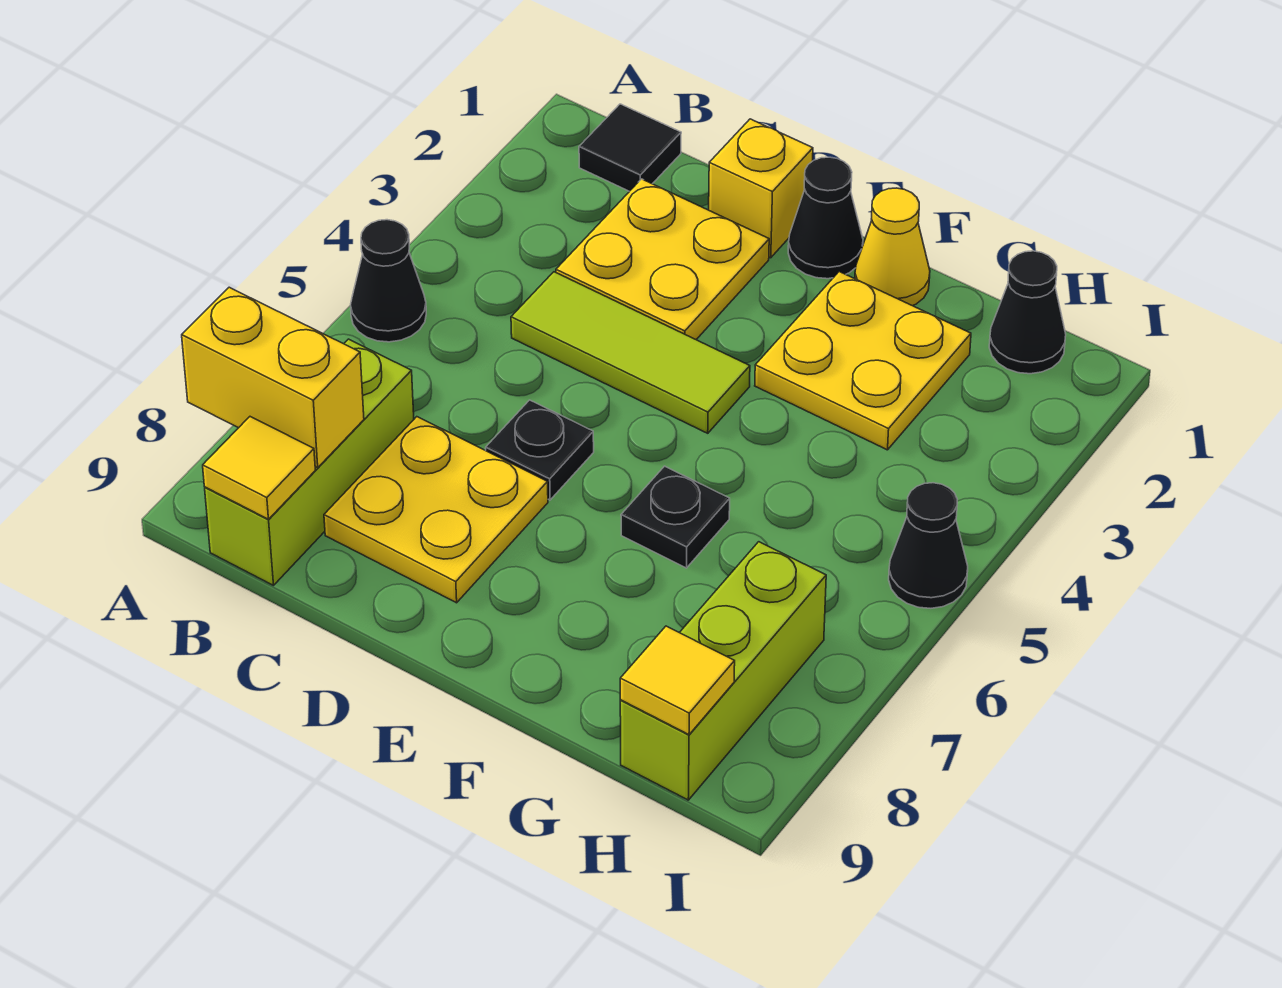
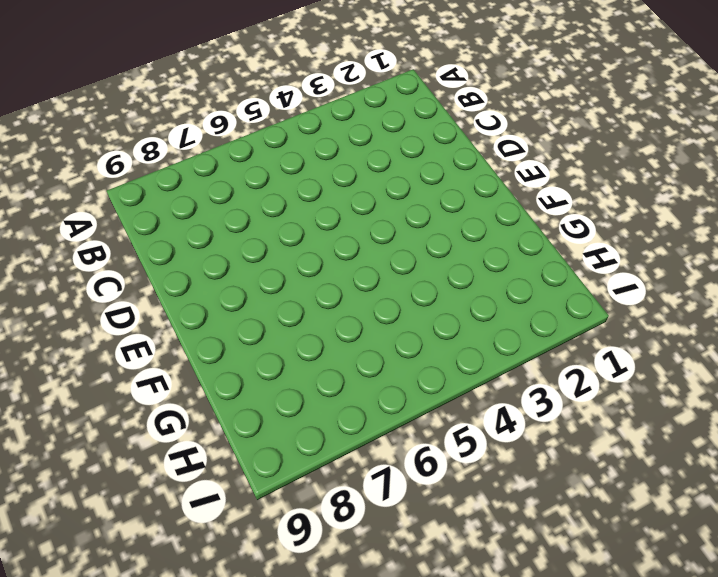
none -> black cone A5 level 1
none -> black tile B1 level 1
none -> lime brick B7:B9 level 1

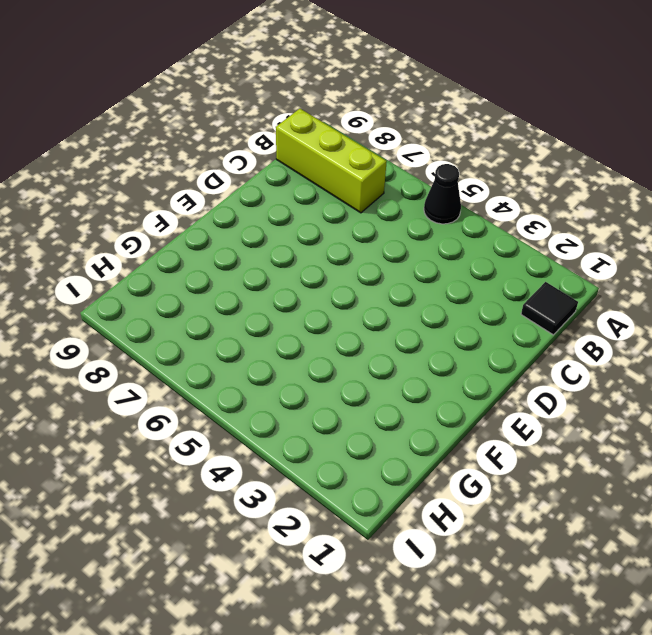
none -> yellow plate C2:D3 level 1
none -> lime tile C4:E4 level 1
none -> yellow plate C7:D8 level 1

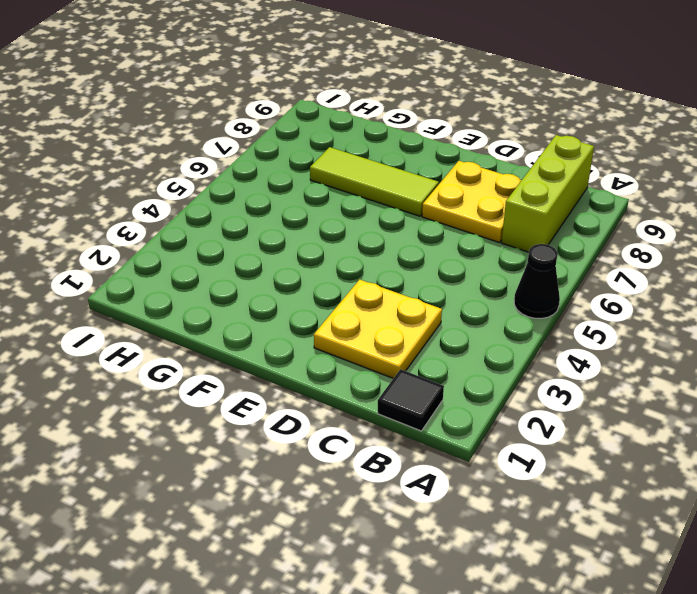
lime tile E7:G7 level 1 -> lime tile C4:E4 level 1
none -> yellow brick D1 level 1
none -> black plate D6 level 1
none -> black cone E1 level 1

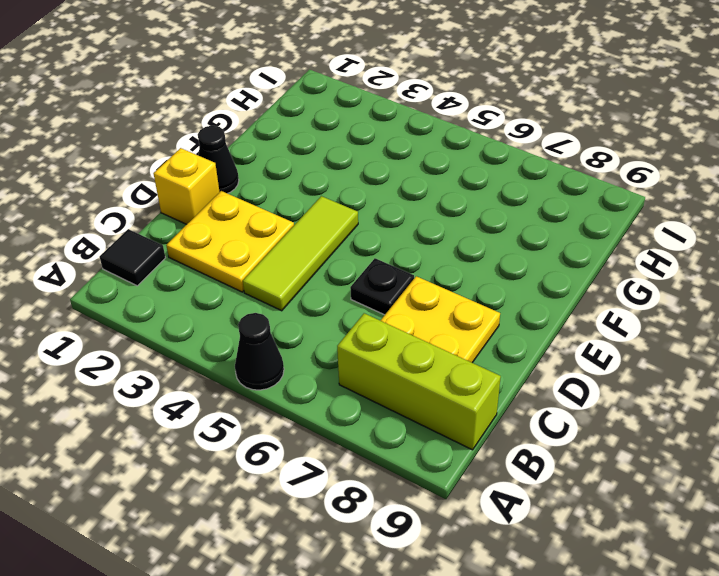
none -> yellow cone F1 level 1
none -> yellow plate F2:G3 level 1
none -> black plate F6 level 1

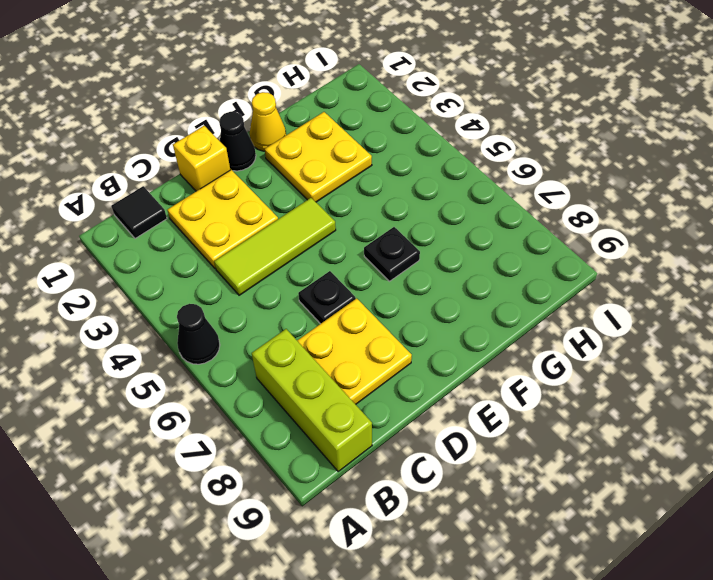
none -> black cone H1 level 1
none -> lime brick H7:H9 level 1
none -> black cone I5 level 1

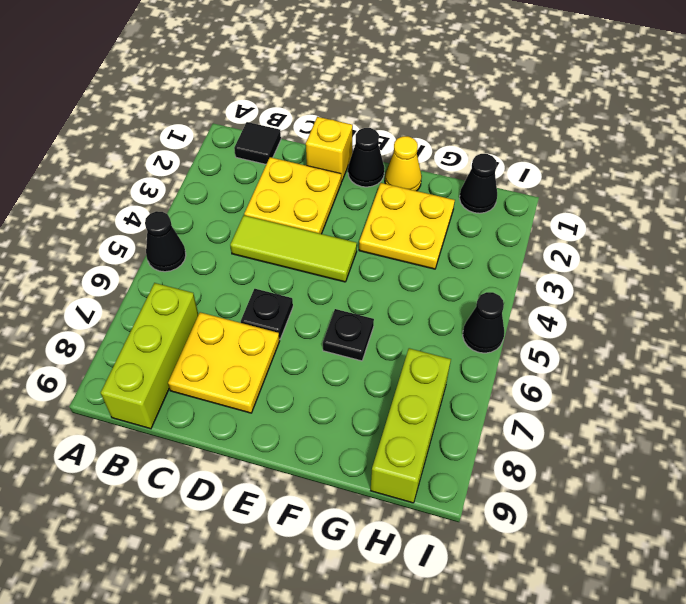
none -> yellow brick A8:B8 level 2
none -> yellow tile B9 level 2
none -> yellow tile H9 level 2

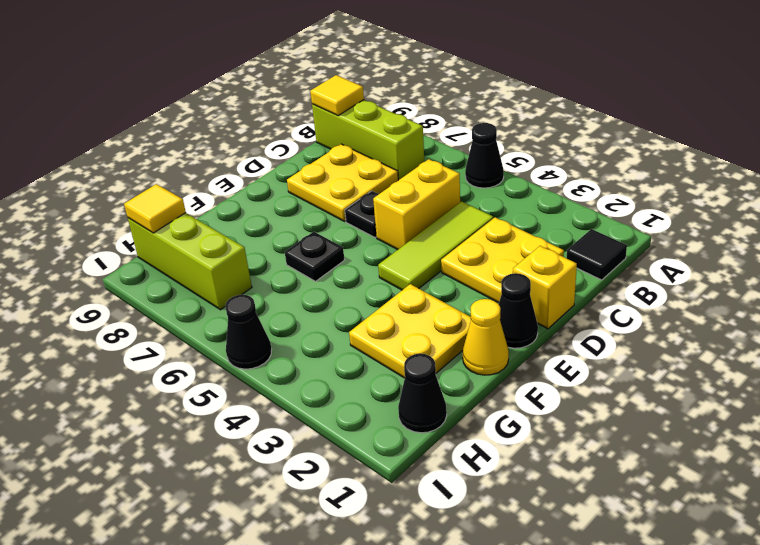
yellow brick C5:D5 level 1 -> yellow brick A8:B8 level 2

